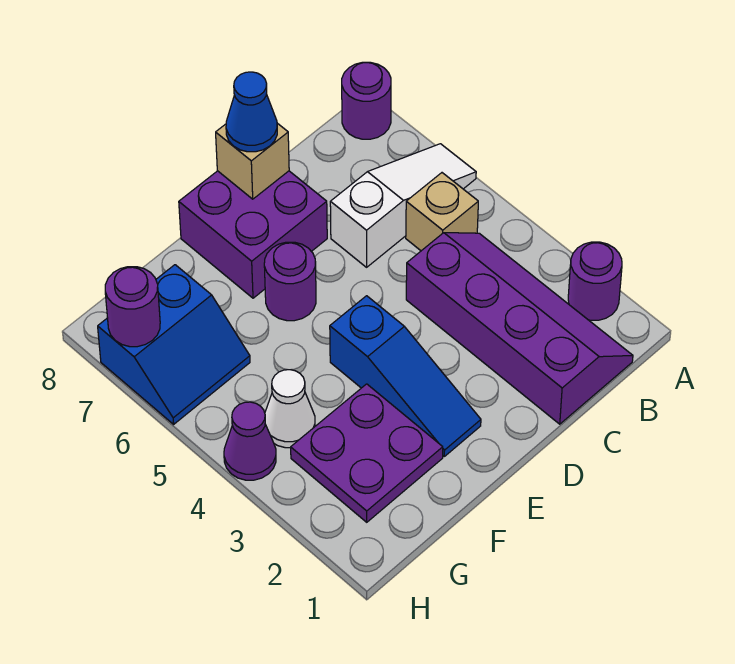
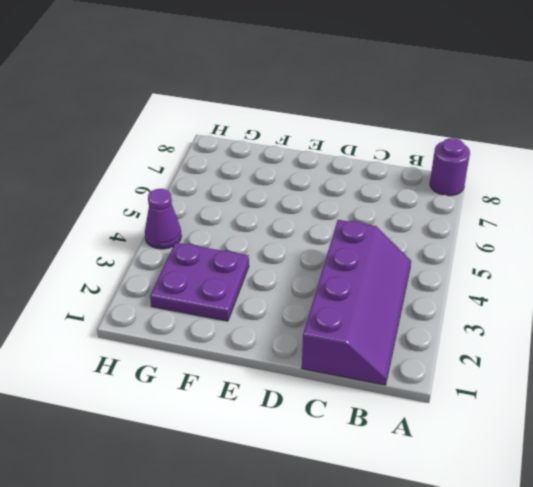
none -> purple round brick A2 level 1
none -> white slope A6:C6 level 1 top C
none -> tan brick B5 level 1

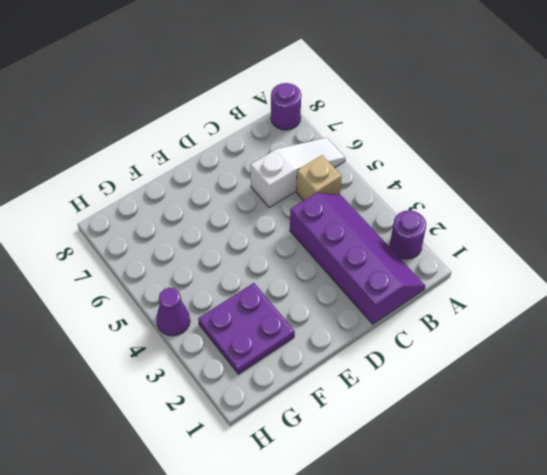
none -> purple brick D7:E8 level 1
none -> blue slope E2:E4 level 1 top 4
none -> purple round brick E6 level 1

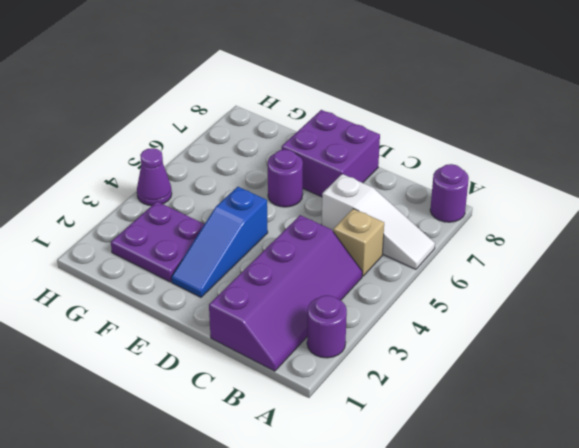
none -> white cone G4 level 1
none -> blue slope G6:H7 level 1 top 7
none -> tan brick D8 level 2

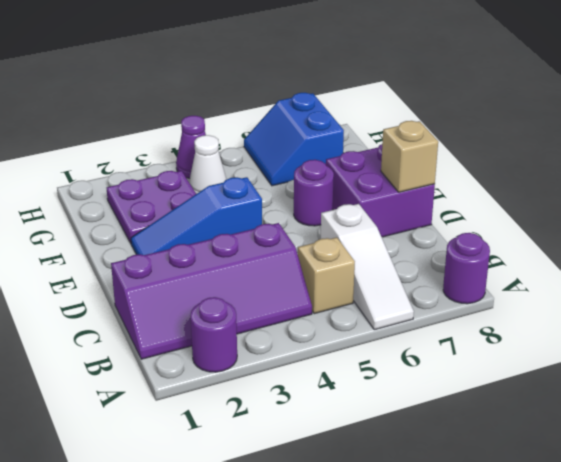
none -> purple round brick H7 level 2
none -> blue cone D8 level 3

